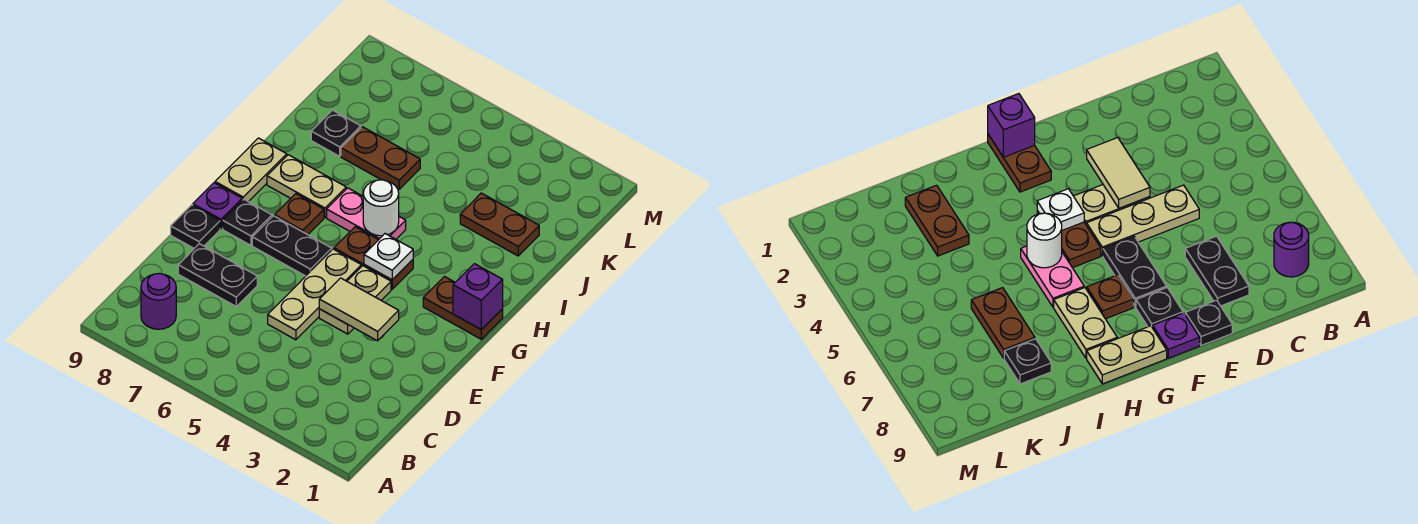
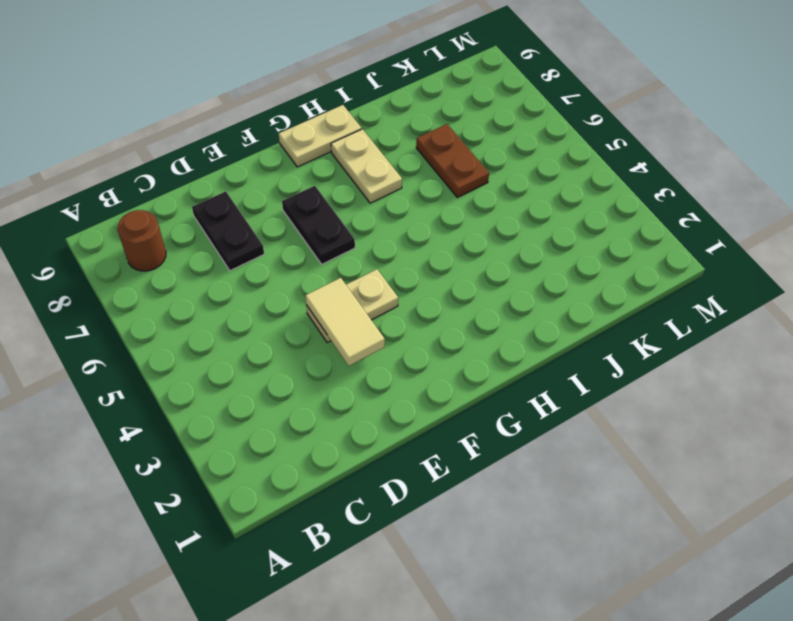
brown round brick B8 level 1 -> purple round brick B8 level 1
none -> tan plate D5:F5 level 1
none -> black plate E9 level 1
none -> black plate F8 level 1

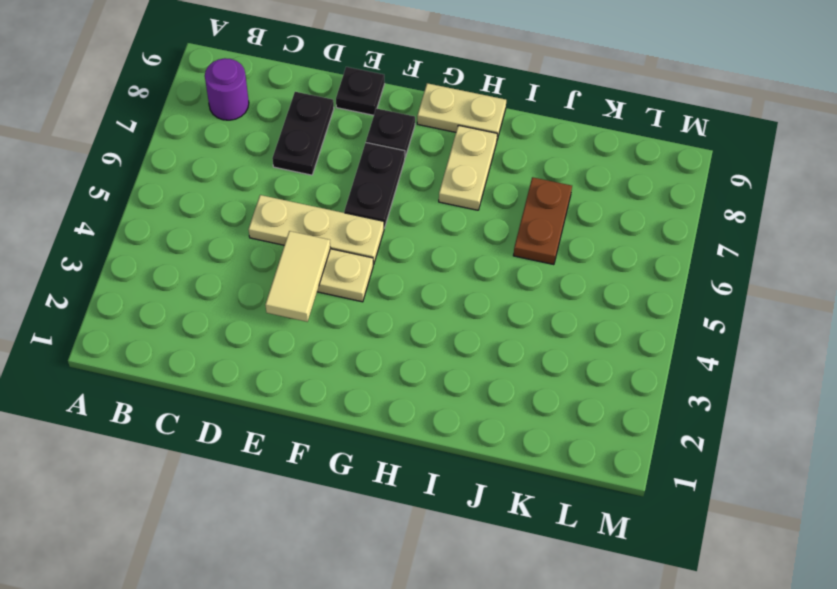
none -> purple plate F9 level 1
none -> brown plate G1:G2 level 1
none -> brown plate G4:G5 level 1

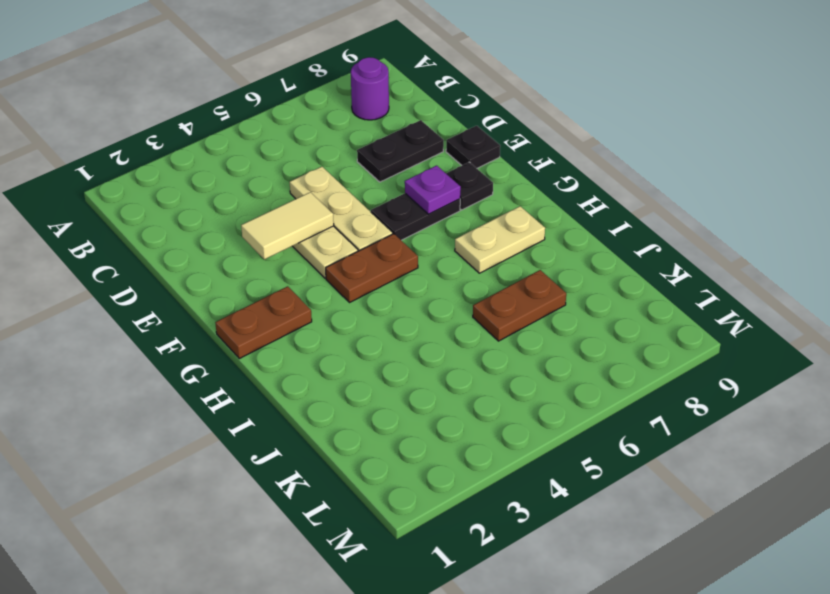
purple plate F7 level 2 -> purple plate F9 level 1
none -> brown plate G7 level 1
none -> tan plate G9:H9 level 1
none -> pink plate H5:H6 level 1

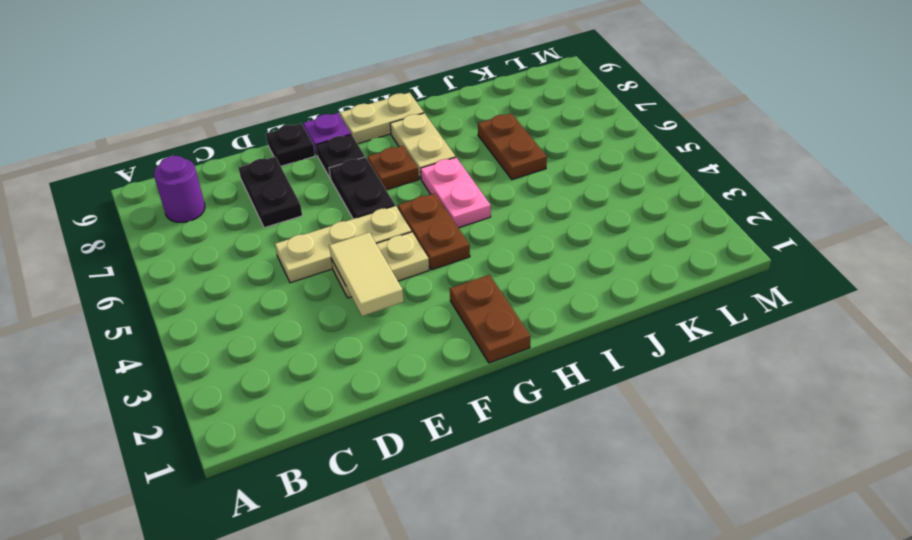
none -> brown plate J2:J3 level 1
none -> black plate J8 level 1
none -> purple brick G1 level 2

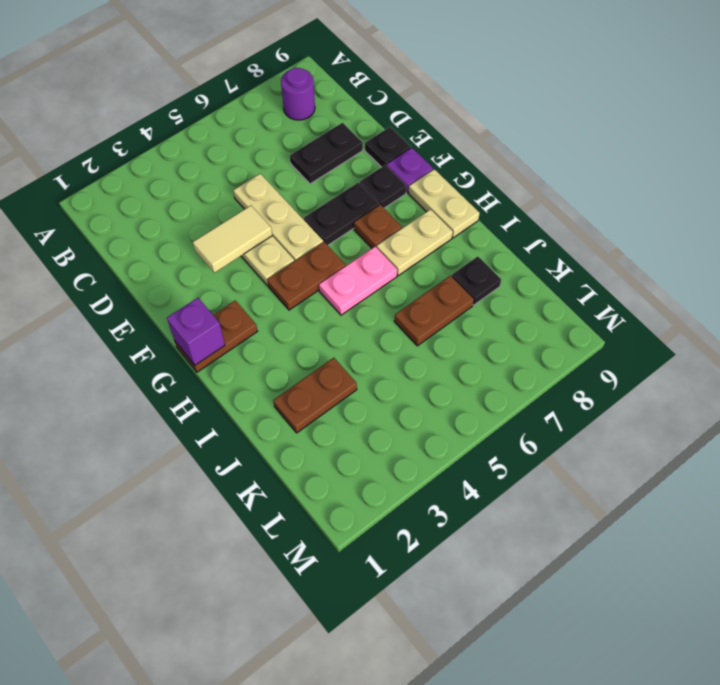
none -> white plate G4 level 2
none -> white round brick H5 level 2

